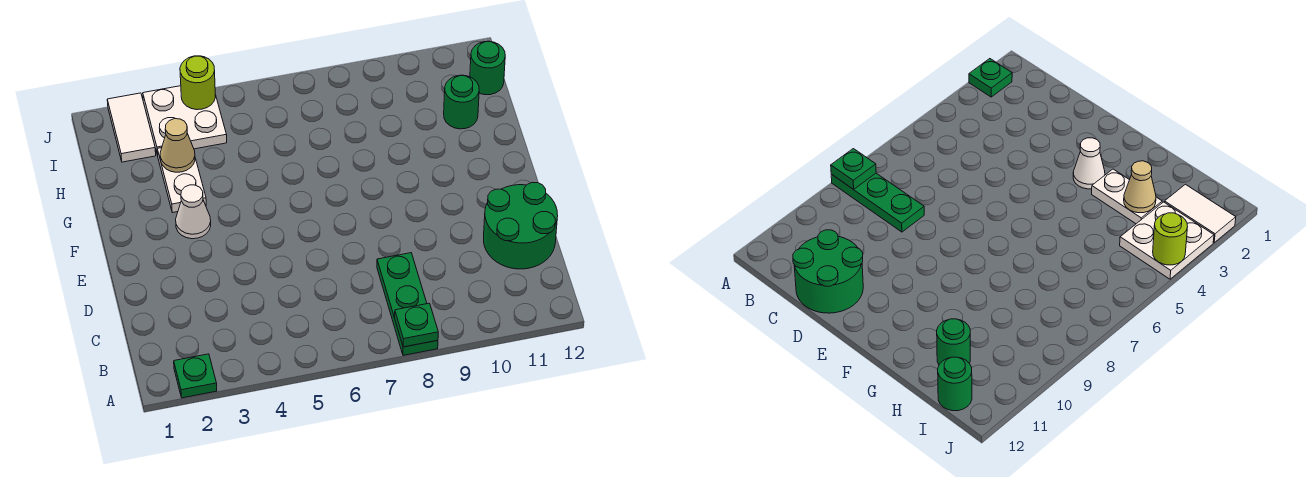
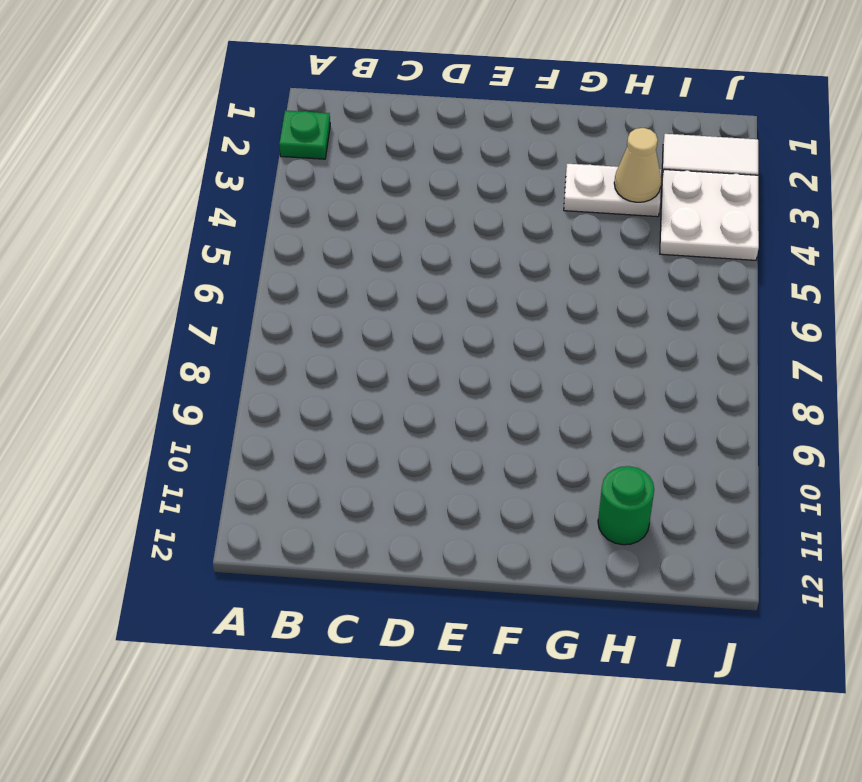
none -> green plate A8:C8 level 1
none -> green round brick C11:D12 level 1
none -> white cone F3 level 1

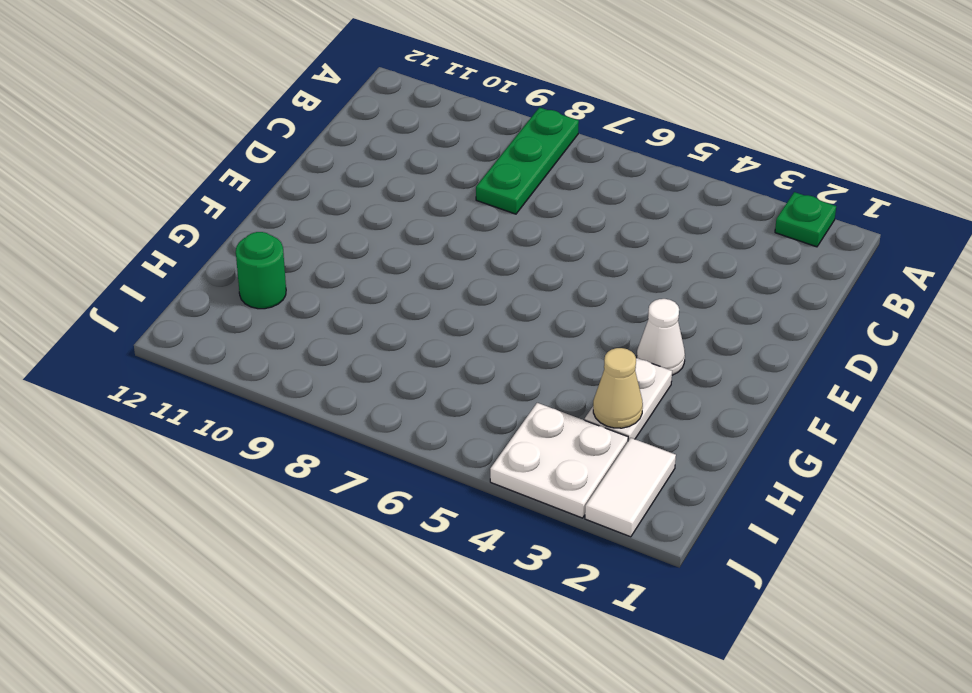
none -> green round brick C11:D12 level 1
none -> green round brick I12 level 1
none -> green plate A8 level 2

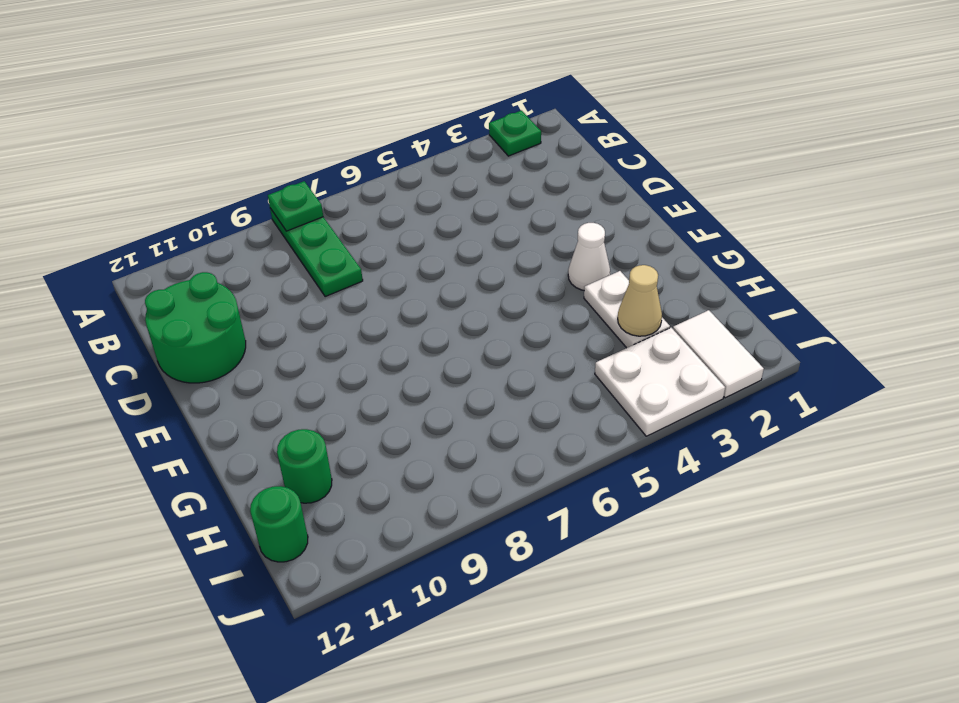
none -> lime round brick J4 level 2

